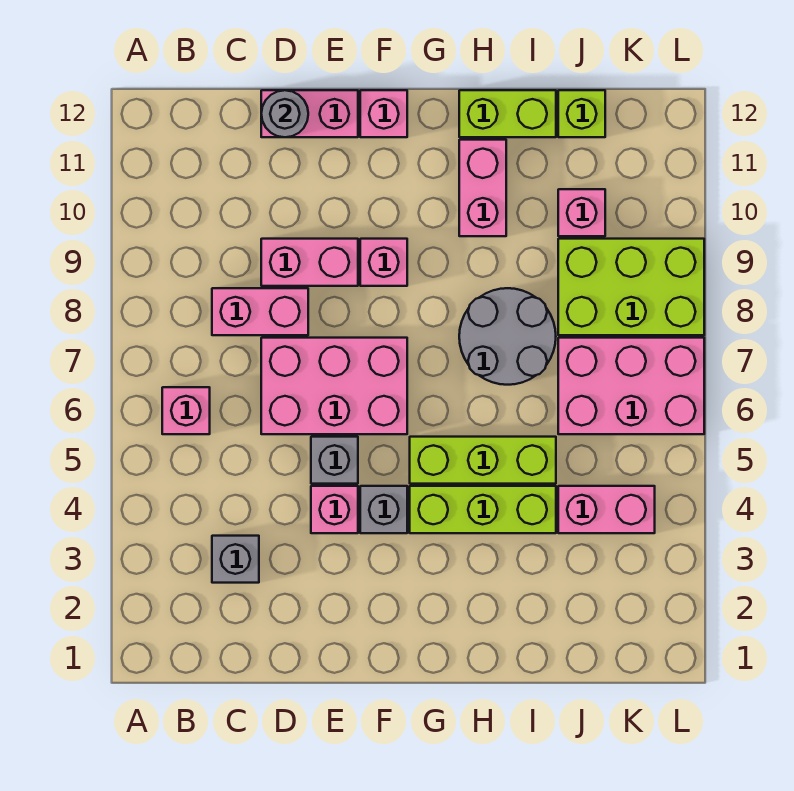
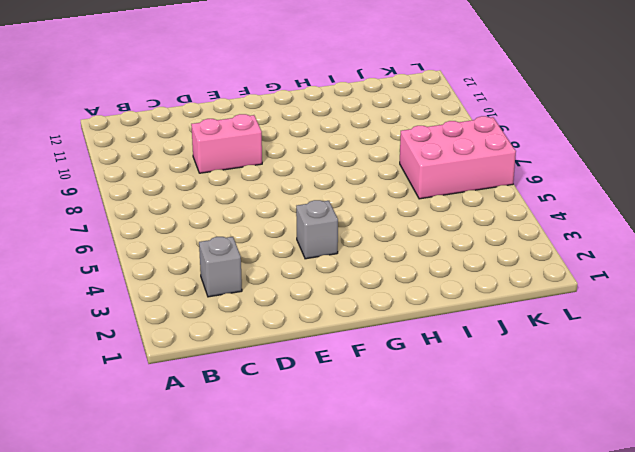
none -> pink brick B6 level 1
none -> pink brick C8:D8 level 1
none -> pink brick D6:F7 level 1

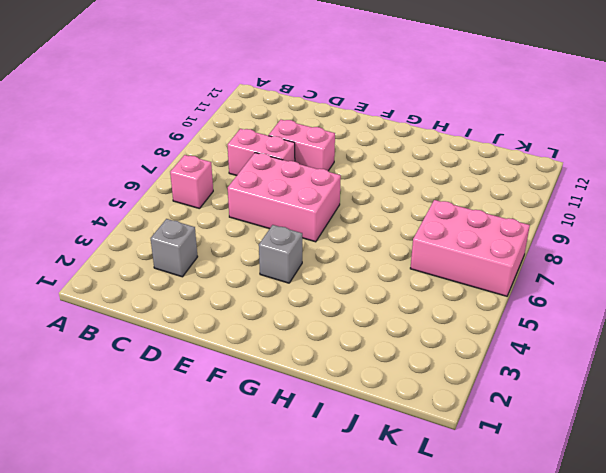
none -> pink brick D12:E12 level 1
none -> pink brick E4 level 1
none -> grey brick E5 level 1

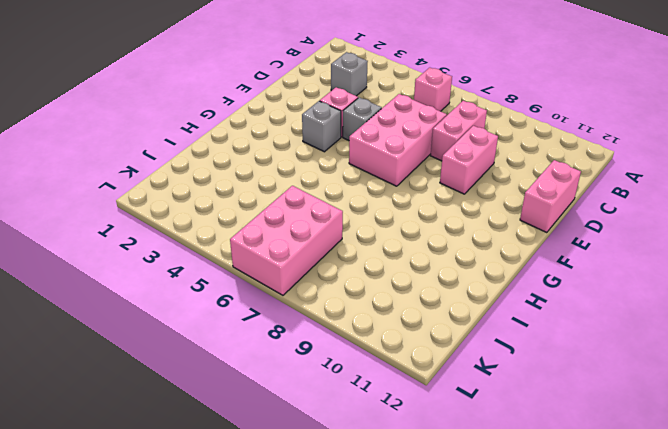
none -> pink brick F9 level 1
none -> pink brick F12 level 1
none -> lime brick G4:I4 level 1

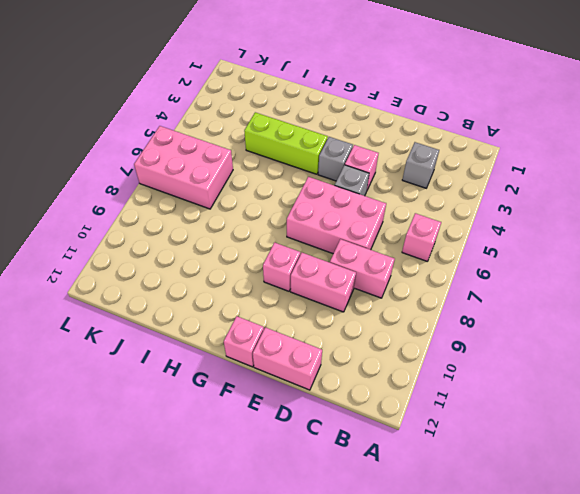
none -> lime brick G5:I5 level 1
none -> grey round brick H7:I8 level 1
none -> pink brick H10:H11 level 1

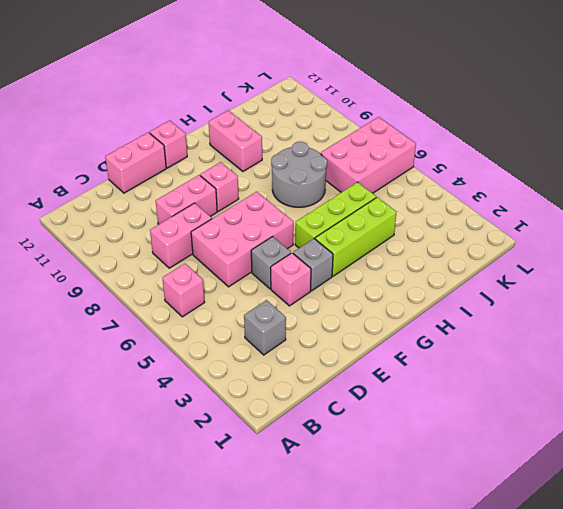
none -> lime brick H12:I12 level 1
none -> pink brick J4:K4 level 1
none -> lime brick J8:L9 level 1

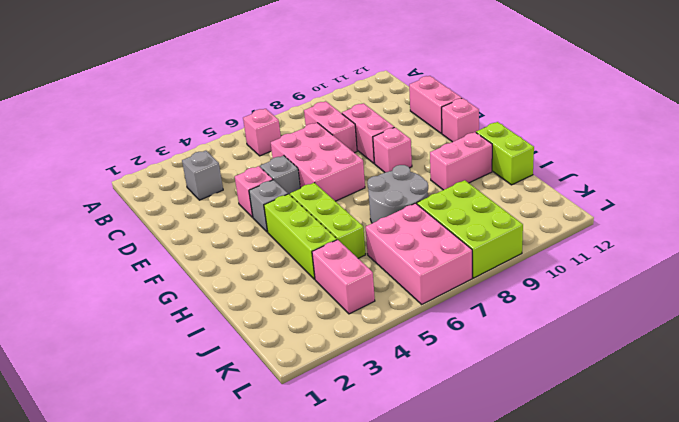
none -> pink brick J10 level 1
none -> lime brick J12 level 1
none -> grey round brick D12 level 2

